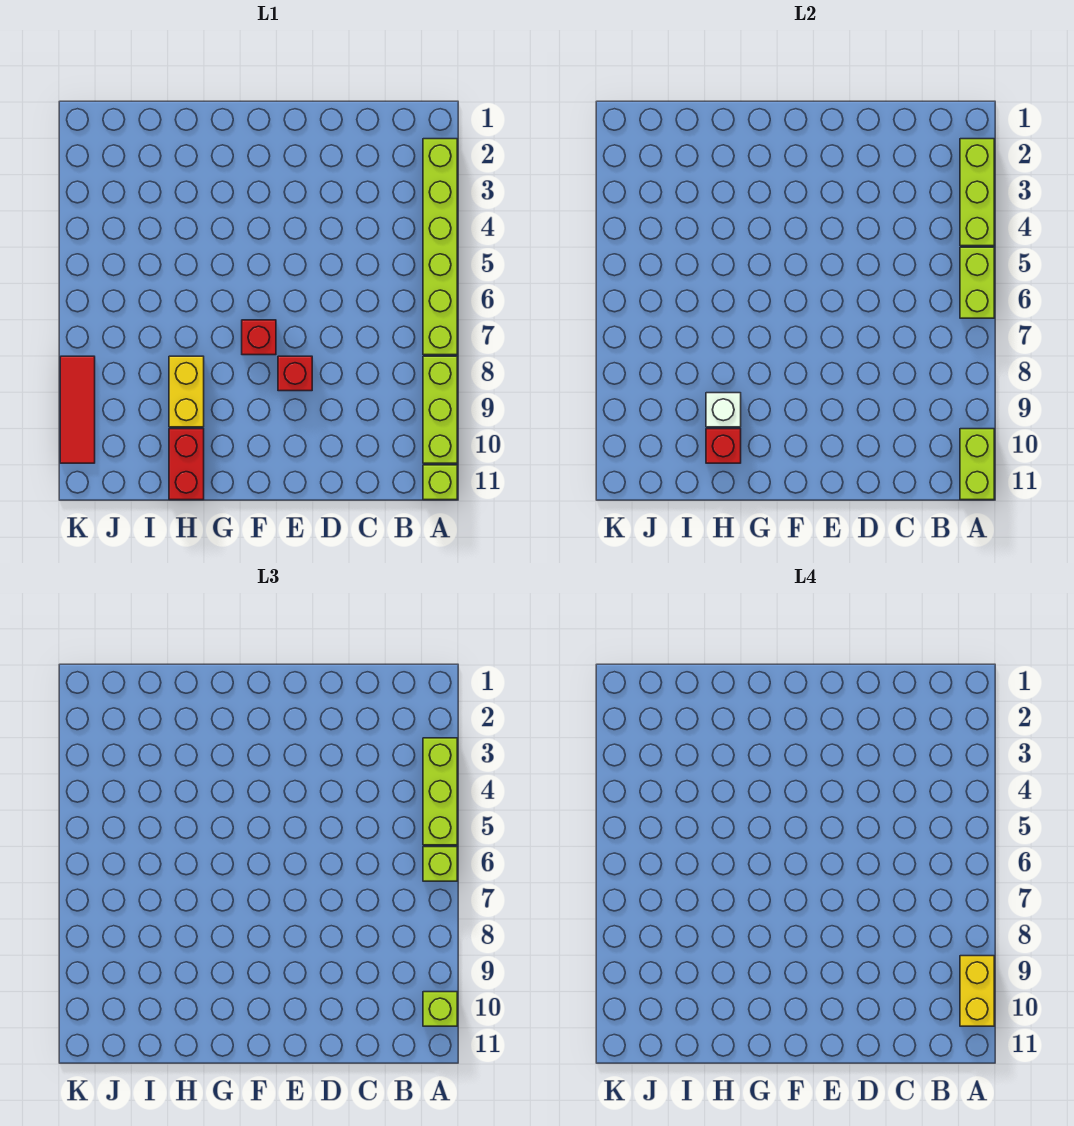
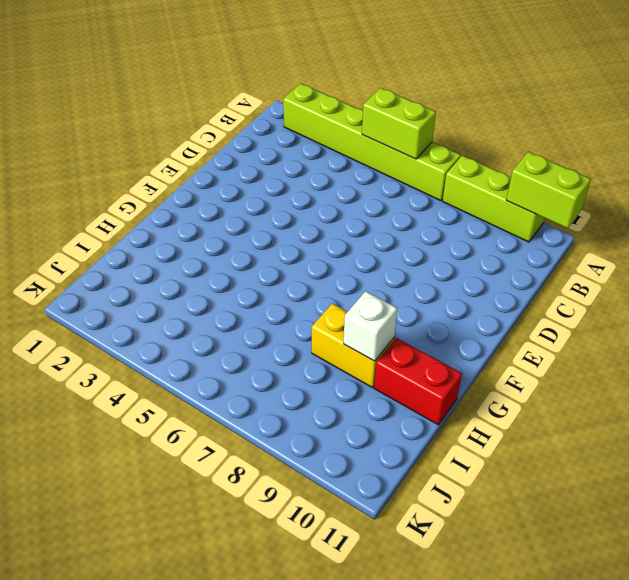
none -> lime brick A11 level 1
none -> red brick E8 level 1
none -> red brick F7 level 1

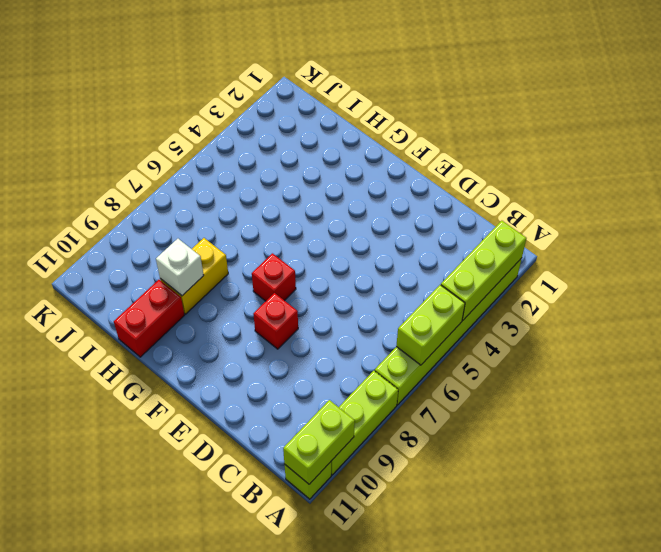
none -> red tile K8:K10 level 1
none -> red brick H10 level 2
none -> lime brick A3:A5 level 3

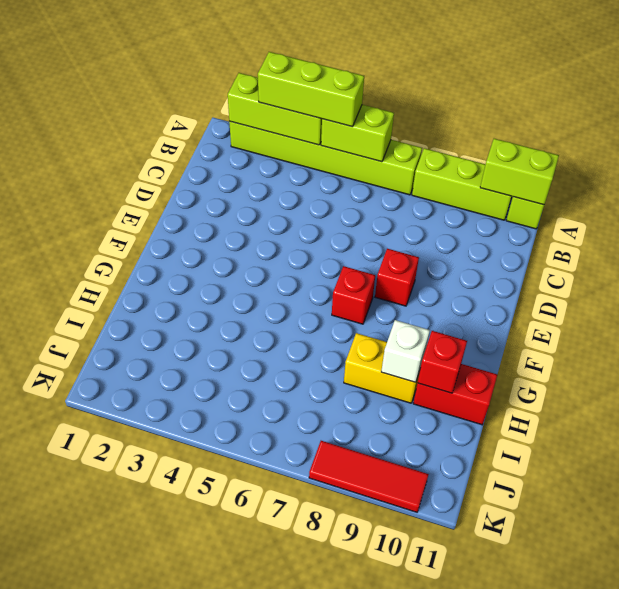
none -> lime brick A6 level 3
none -> lime brick A10 level 3
none -> yellow brick A9:A10 level 4

